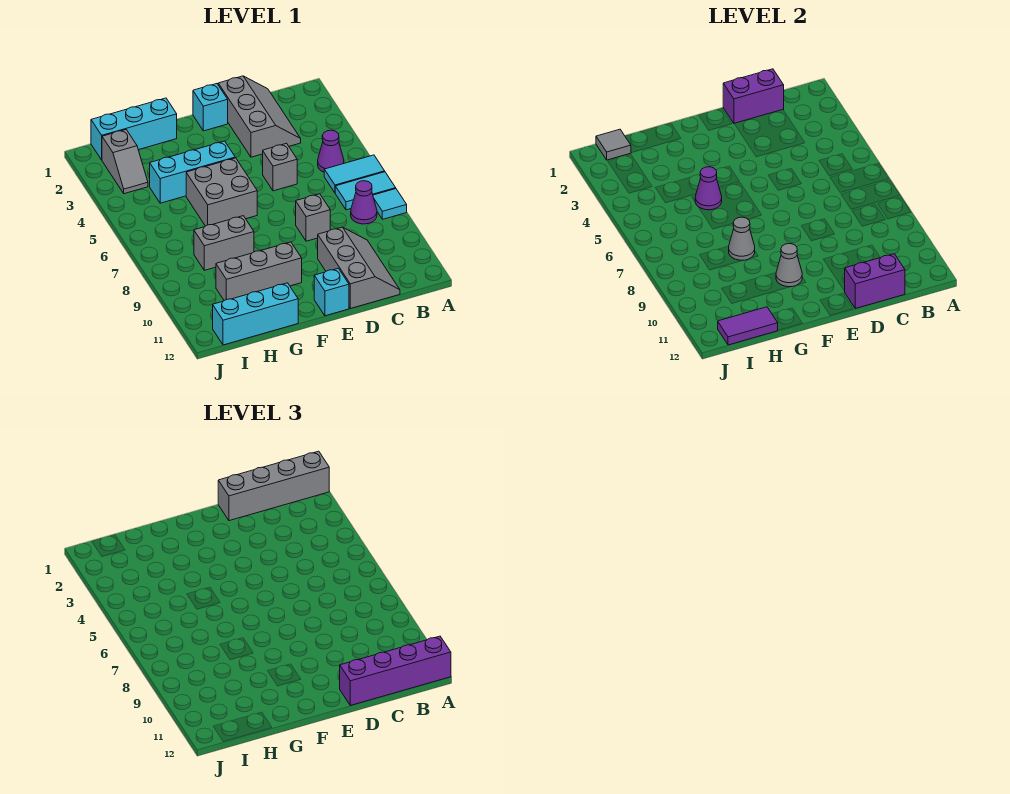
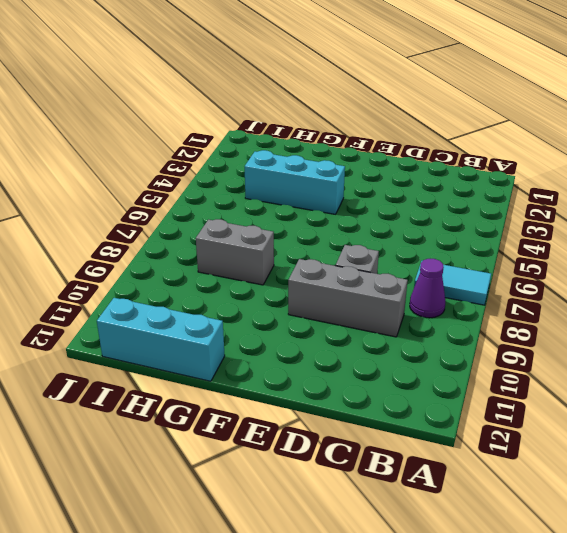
grey brick C9:E9 level 1 -> grey brick F10:H10 level 1
none -> cyan tile A6:B6 level 1
none -> cyan tile A8 level 1
none -> purple cone B5 level 1

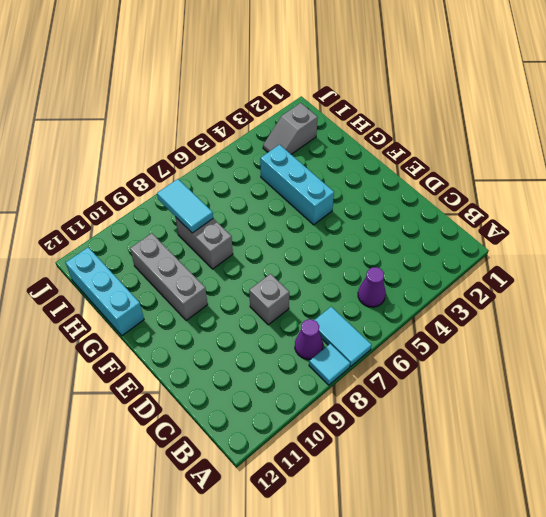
cyan tile H8:I8 level 2 -> cyan tile A6:B6 level 1
none -> grey slope C1:D3 level 1 top D
none -> grey slope C10:D12 level 1 top D
none -> grey brick D5 level 1

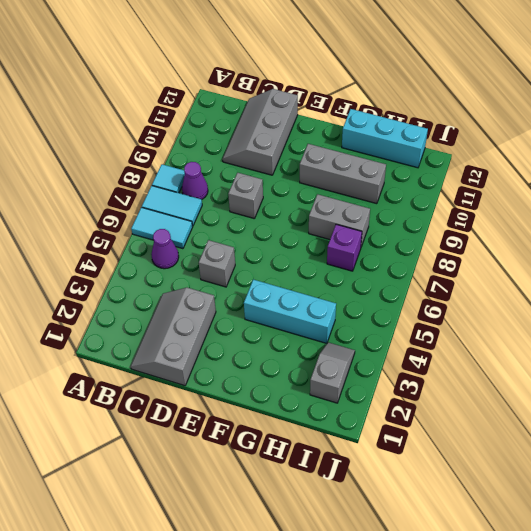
purple brick H7 level 1 -> none
none -> cyan brick E1 level 1
none -> cyan brick E12 level 1
none -> grey brick F5:G6 level 1

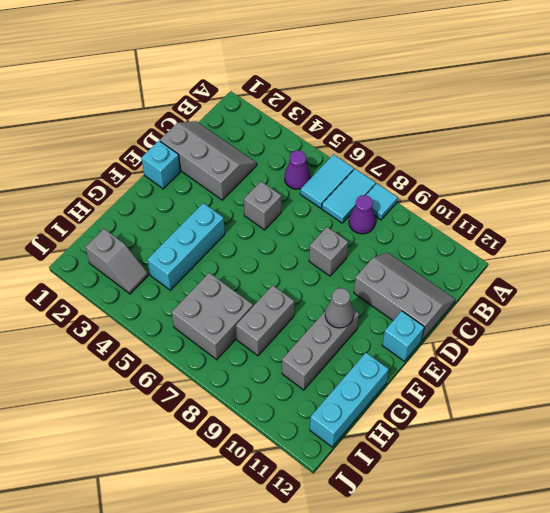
grey brick H6:I7 level 1 -> grey brick F5:G6 level 1
none -> cyan brick G1:I1 level 1
none -> purple brick C1:D1 level 2
none -> purple brick C12:D12 level 2

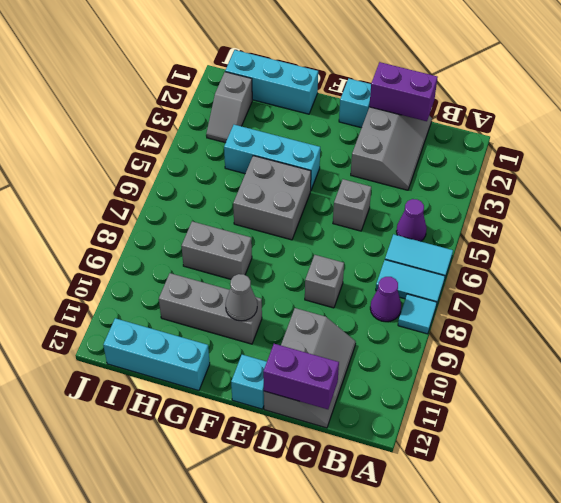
none -> purple cone G5 level 2
none -> grey cone G8 level 2
none -> purple tile H12:I12 level 2

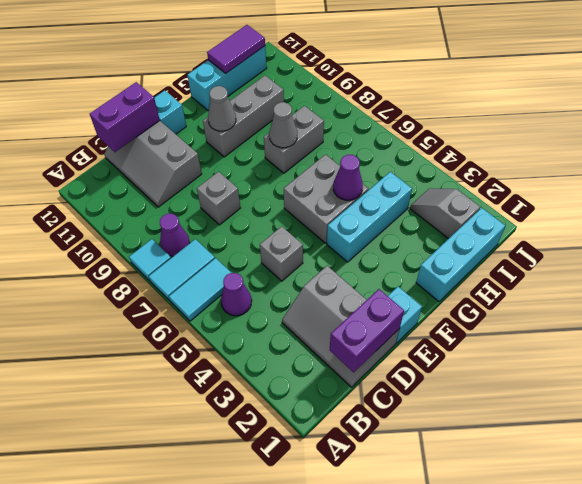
none -> grey tile I1 level 2
none -> grey brick A1:D1 level 3
none -> purple brick A12:D12 level 3

